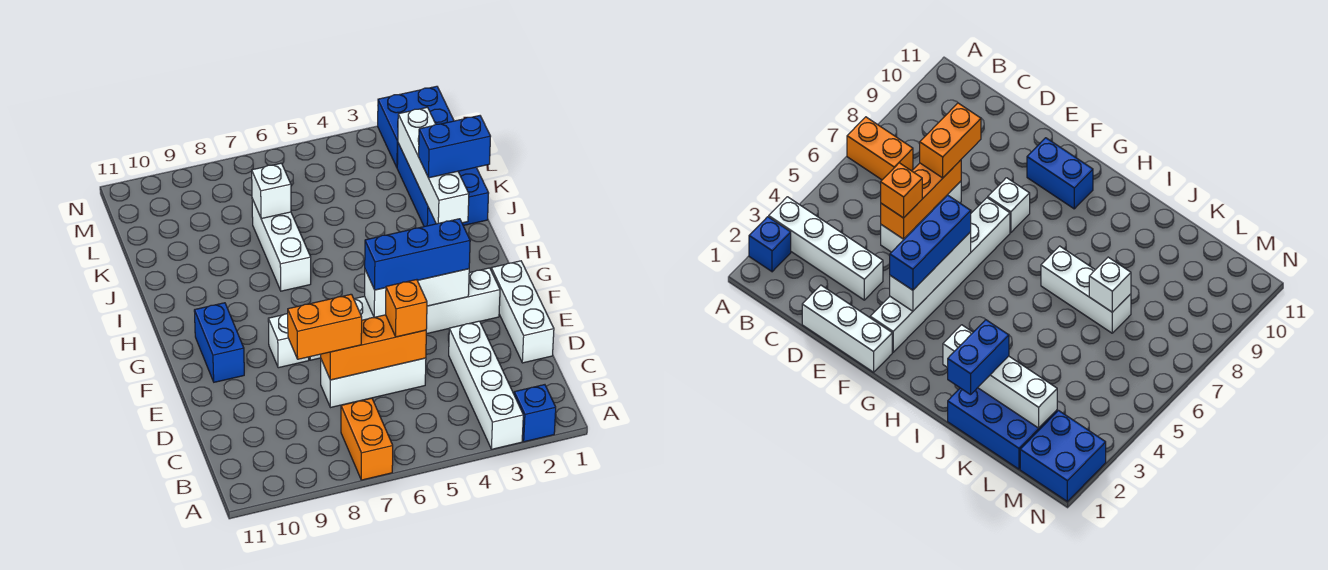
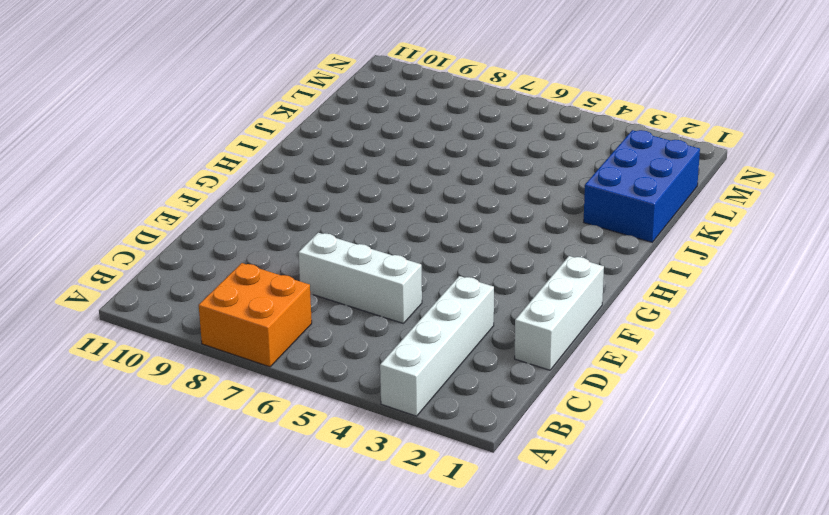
orange brick A7:B8 level 1 -> orange brick A7:B7 level 1
none -> blue brick A2 level 1
none -> white brick F2:F7 level 1
none -> white brick F8 level 1

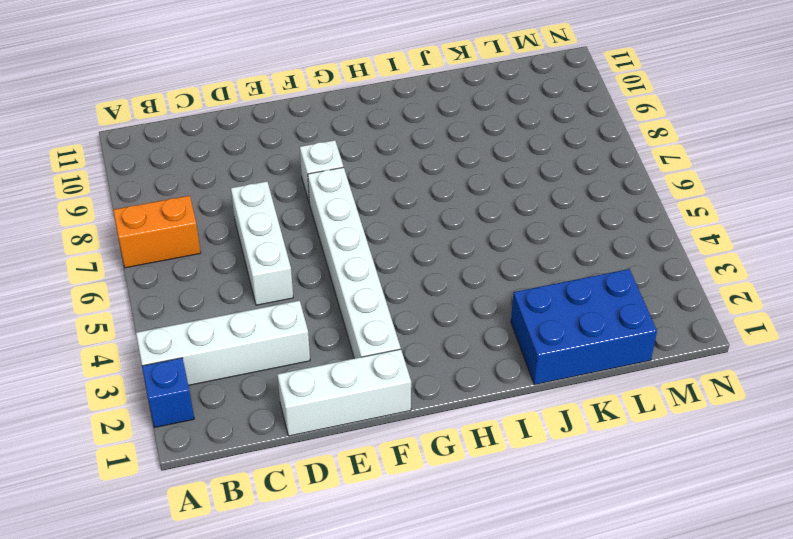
none -> blue brick F10:G10 level 1
none -> white brick I7:K7 level 1
none -> blue brick M1:N2 level 1

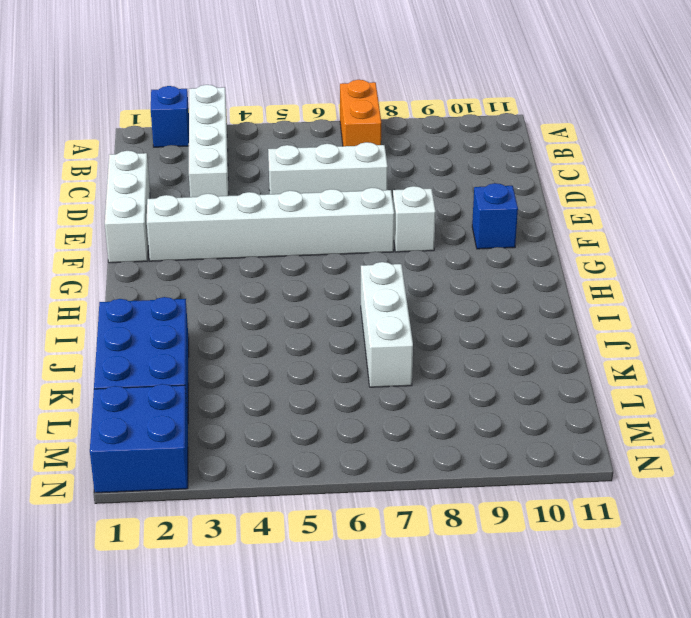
blue brick F10 level 1 -> blue brick F10:G10 level 1
none -> orange brick D5:D7 level 2
none -> white brick F3:F5 level 2
none -> white brick I2:L2 level 2

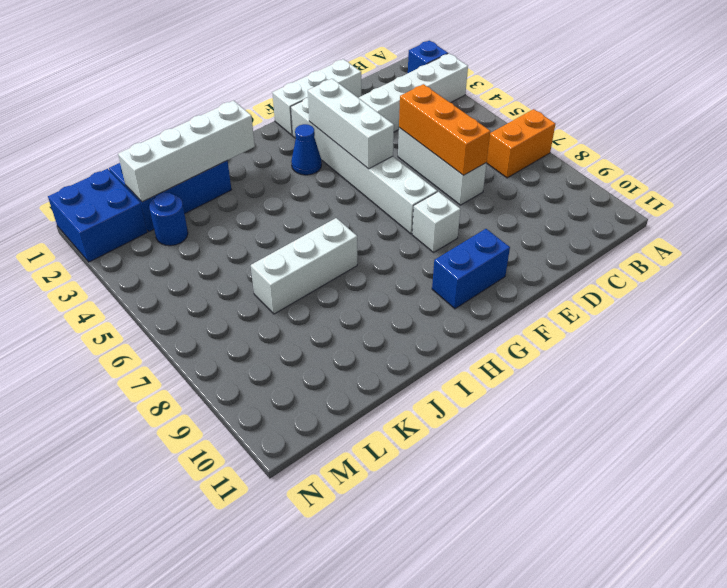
blue cone G3 level 1 -> none
blue round brick L3 level 1 -> none
none -> white brick K7 level 2
none -> orange brick D5 level 3
none -> orange brick D7:D8 level 3

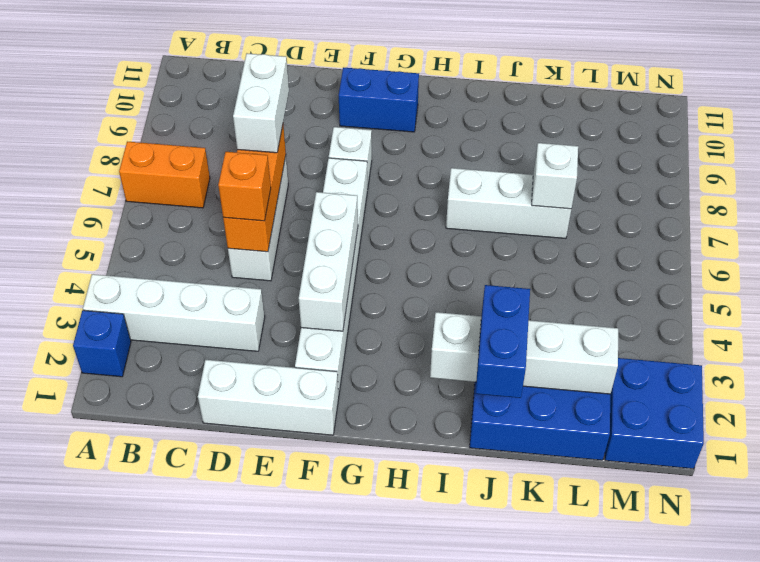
white brick D7:D8 level 3 -> orange brick D7:D8 level 3
none -> blue brick F3:F5 level 3

